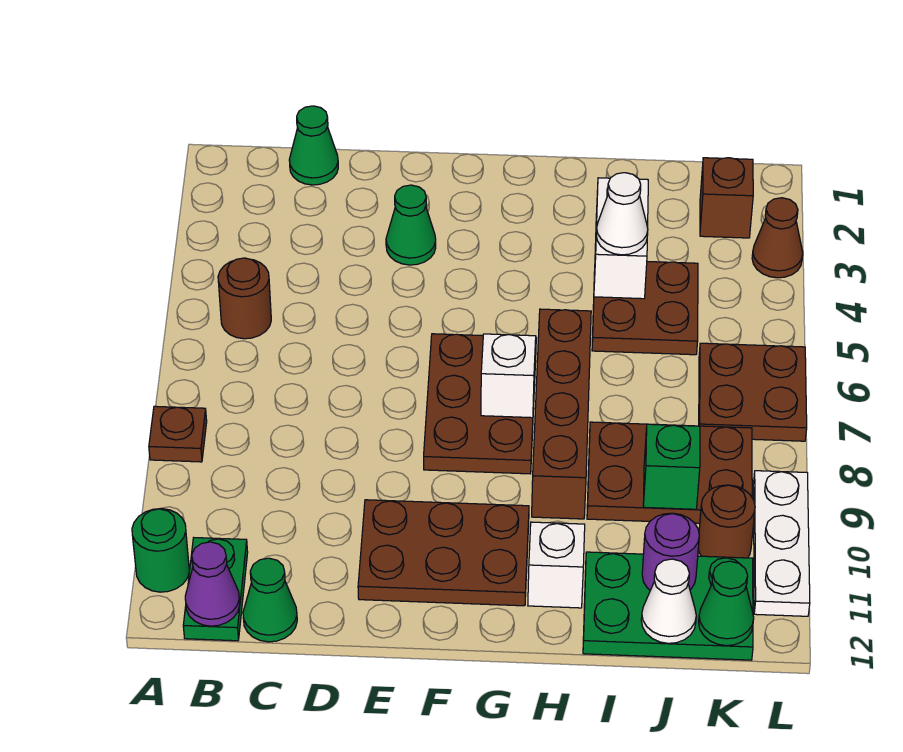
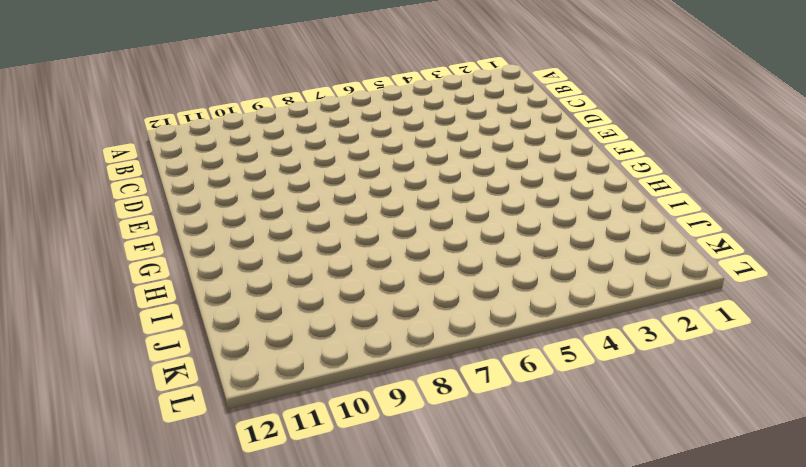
none -> brown plate A8 level 1
none -> green round brick A11 level 1
none -> brown round brick B5 level 1

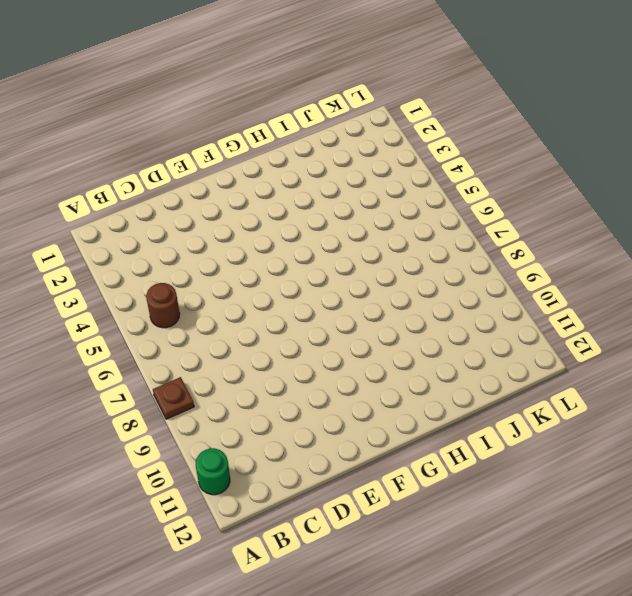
none -> green plate B11:B12 level 1
none -> green cone C1 level 1
none -> green cone C12 level 1

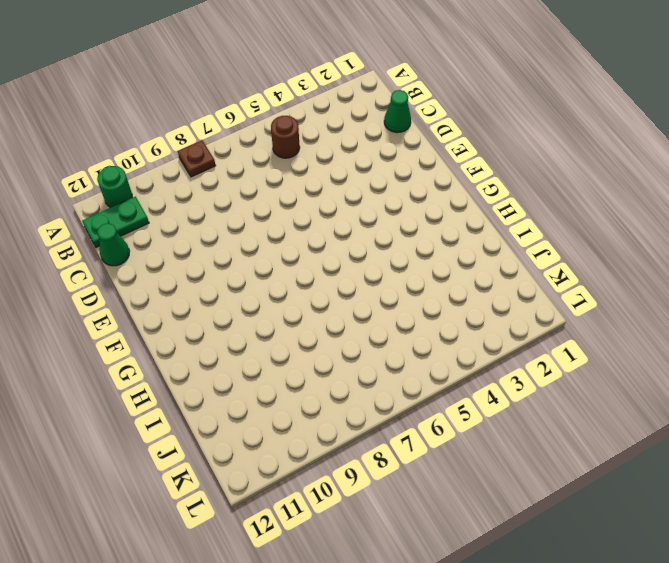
none -> green cone E3 level 1
none -> brown plate E10:G11 level 1
none -> brown plate F6:G8 level 1

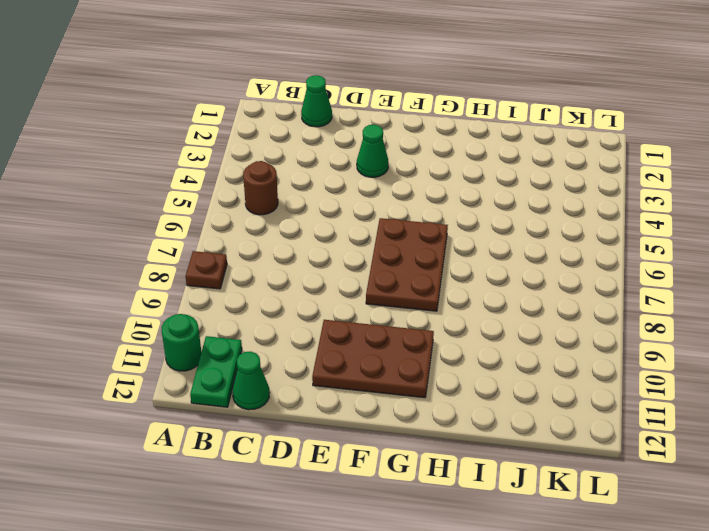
none -> brown brick H6:H9 level 1
none -> white brick H11 level 1
none -> brown plate I4:J5 level 1

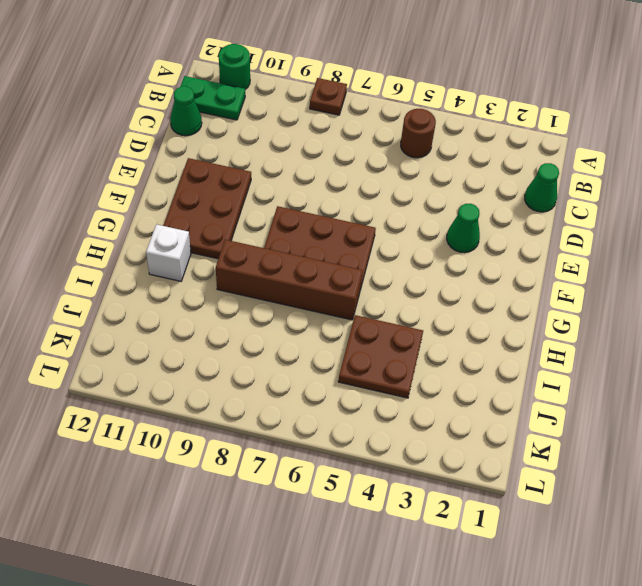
none -> brown plate I8:K9 level 1
none -> green plate I11:K12 level 1
none -> brown brick K2 level 1

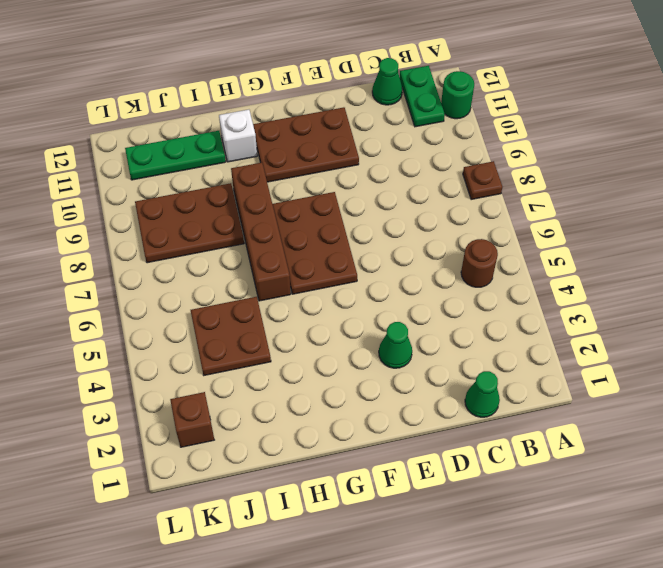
green plate I11:K11 level 1 -> green plate I11:K12 level 1
none -> brown plate K6:L7 level 1
none -> brown round brick K10 level 1
none -> brown cone L3 level 1

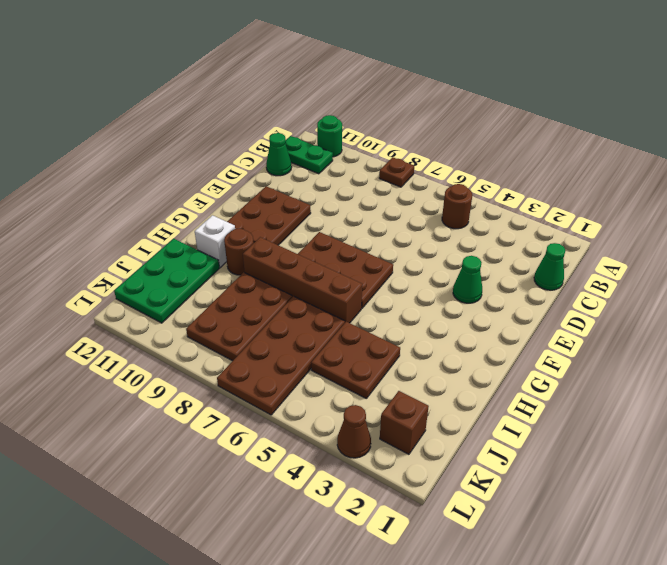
brown round brick H10 level 1 -> brown round brick K10 level 1
brown plate I6:L7 level 1 -> brown plate K6:L7 level 1
none -> white plate L9:L11 level 1
none -> purple cone B12 level 2
none -> white brick G7 level 2

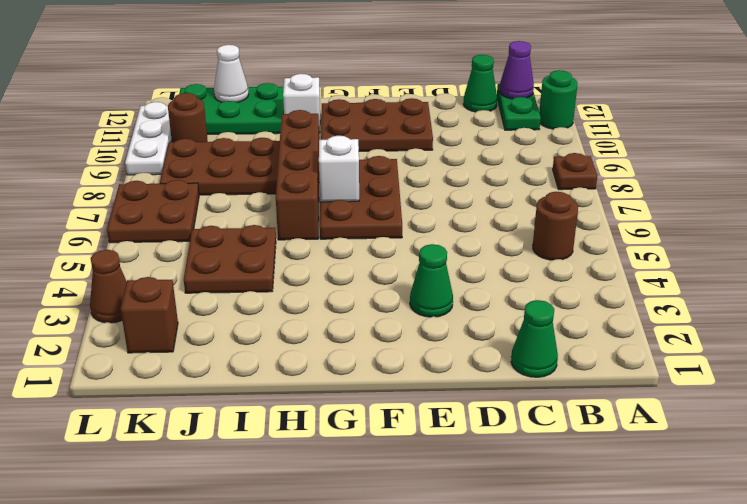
none -> white brick I3:I4 level 2
none -> green brick J9 level 2
none -> purple round brick J11 level 2

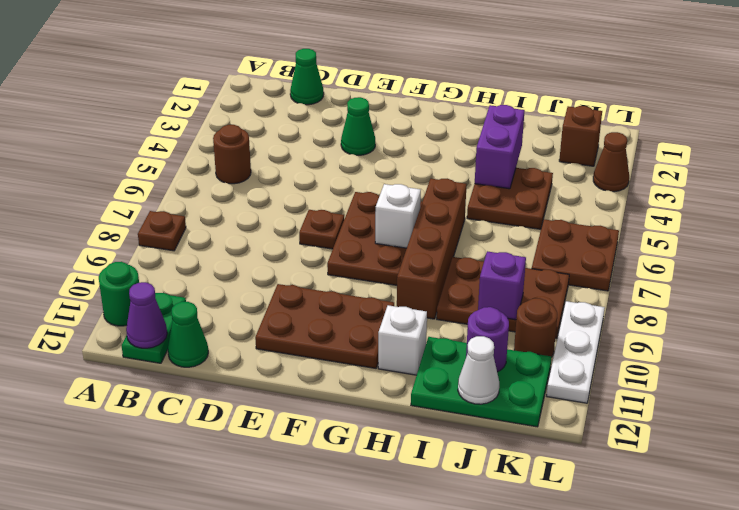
brown plate E7 level 1 -> none
purple brick I3:I4 level 2 -> white brick I3:I4 level 2
purple brick J9 level 2 -> green brick J9 level 2
none -> green cone K12 level 2
none -> white cone I4 level 3

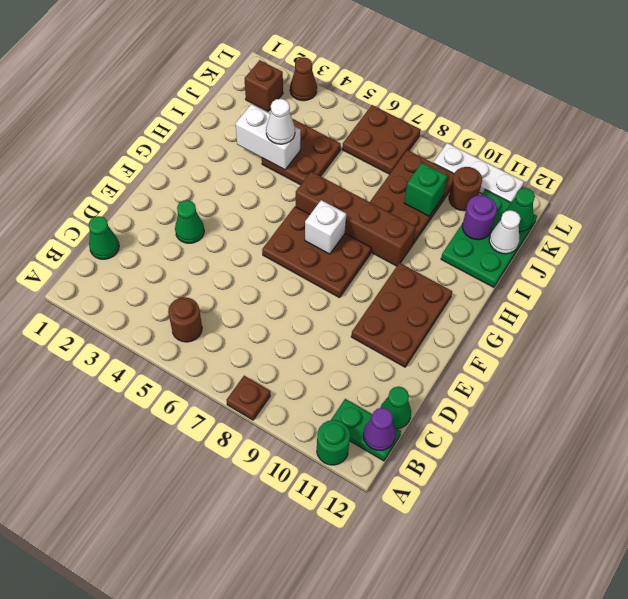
none -> white brick H11 level 1

